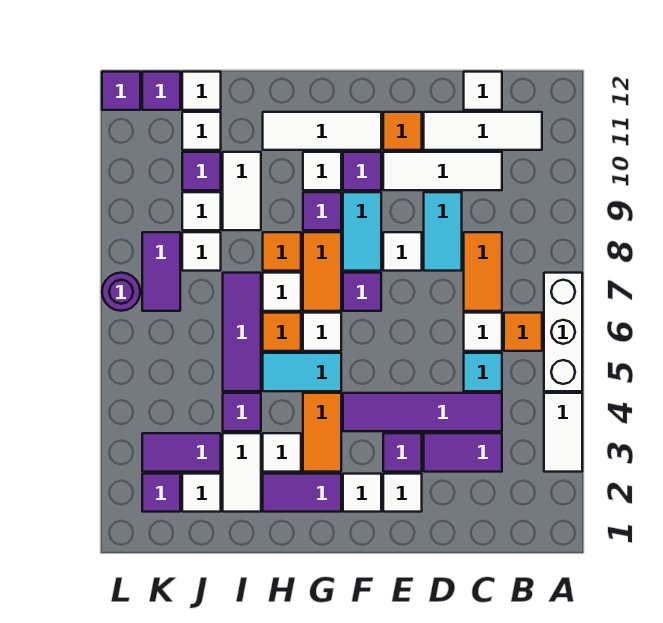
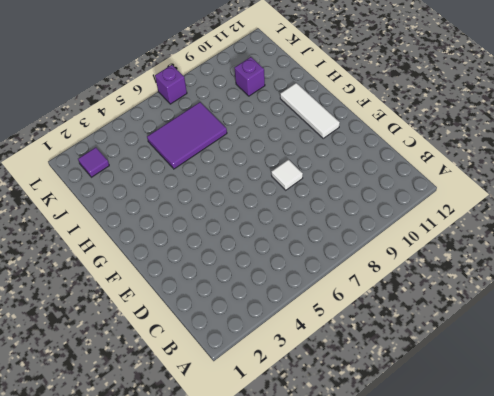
purple tile I5:J7 level 1 -> purple tile I5:I7 level 1
purple brick J10 level 1 -> purple tile J10 level 1
purple brick L7 level 1 -> purple round brick L7 level 1
none -> white tile A3:A4 level 1
none -> white brick A5:A7 level 1
none -> orange tile B6 level 1
none -> white tile B11:D11 level 1

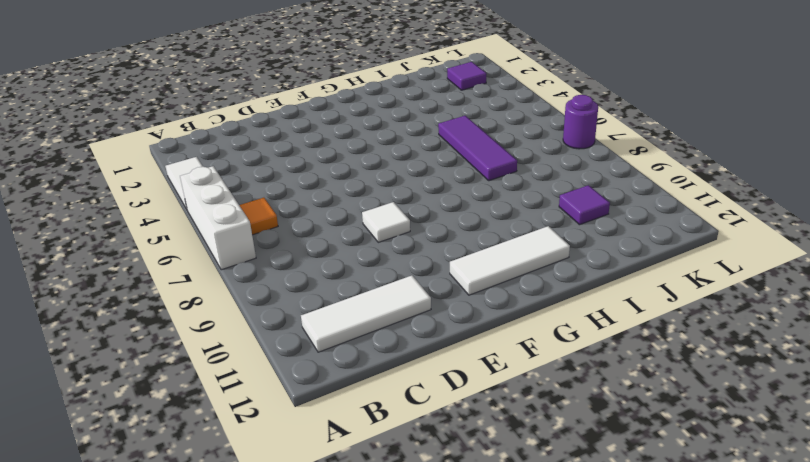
none -> purple tile C3:D3 level 1
none -> purple tile C4:F4 level 1
none -> cyan tile C5 level 1
none -> white tile C6 level 1

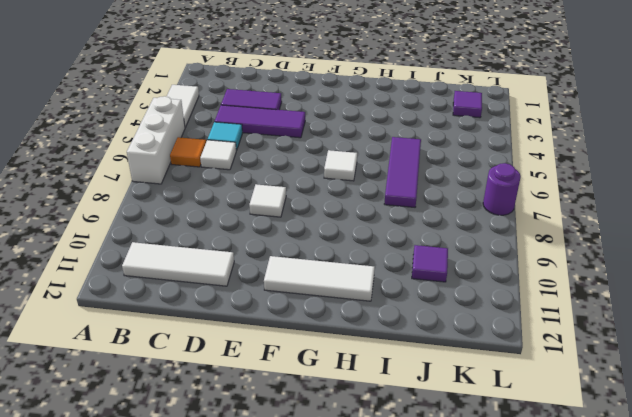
purple tile C4:E4 level 1 -> purple tile C4:F4 level 1
none -> orange tile C7:C8 level 1
none -> white tile C10:E10 level 1
none -> white tile C12 level 1
none -> cyan tile D8:D9 level 1

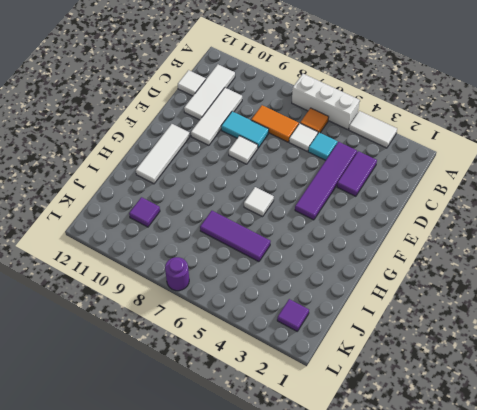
none -> white tile E2 level 1
none -> purple tile E3 level 1
none -> orange tile E11 level 1
none -> white tile F2 level 1

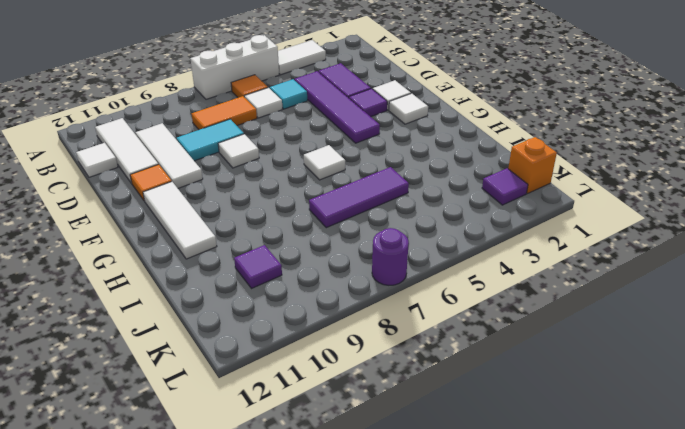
orange brick K1 level 1 -> none
none -> purple tile F7 level 1
none -> cyan tile F8:F9 level 1
none -> purple tile F10 level 1
none -> purple tile G2:H2 level 1

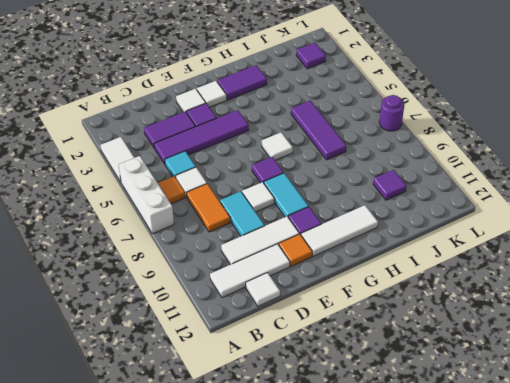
none -> orange tile G3:G4 level 1
none -> cyan tile G5:H5 level 1
none -> orange tile G7:G8 level 1
none -> purple tile G9 level 1

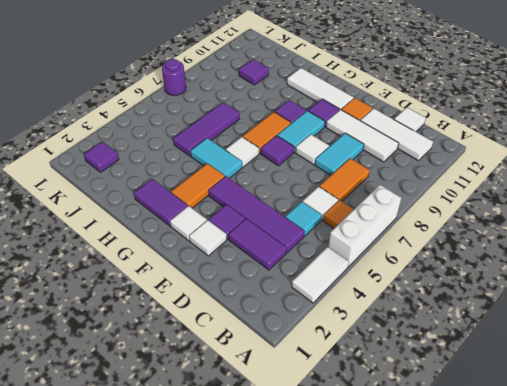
none -> white tile G10 level 1
none -> white tile H3 level 1
none -> orange tile H6 level 1
none -> white tile H7 level 1

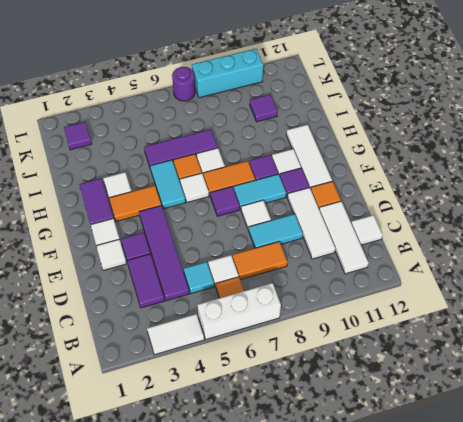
cyan brick L8:L10 level 1 -> none
none -> orange tile H8 level 1
none -> white tile I2:I3 level 1
none -> purple tile I4 level 1
none -> white tile I9:I10 level 1

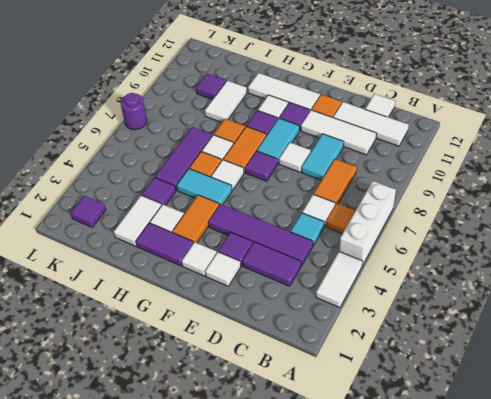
none -> white tile J2 level 1
none -> purple tile J3:K3 level 1
none -> white tile J8 level 1
none -> white tile J9 level 1

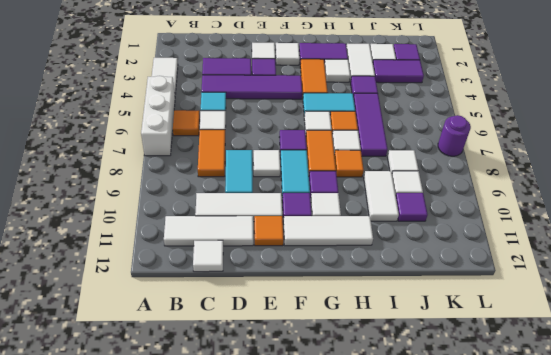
none -> white tile J11 level 1
none -> white tile J12 level 1
none -> purple tile K7:K8 level 1
none -> purple tile K12 level 1

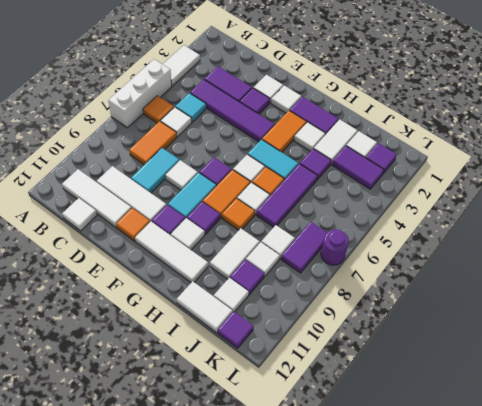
white tile I12:J12 level 1 -> white tile J12 level 1
none -> purple tile L12 level 1

